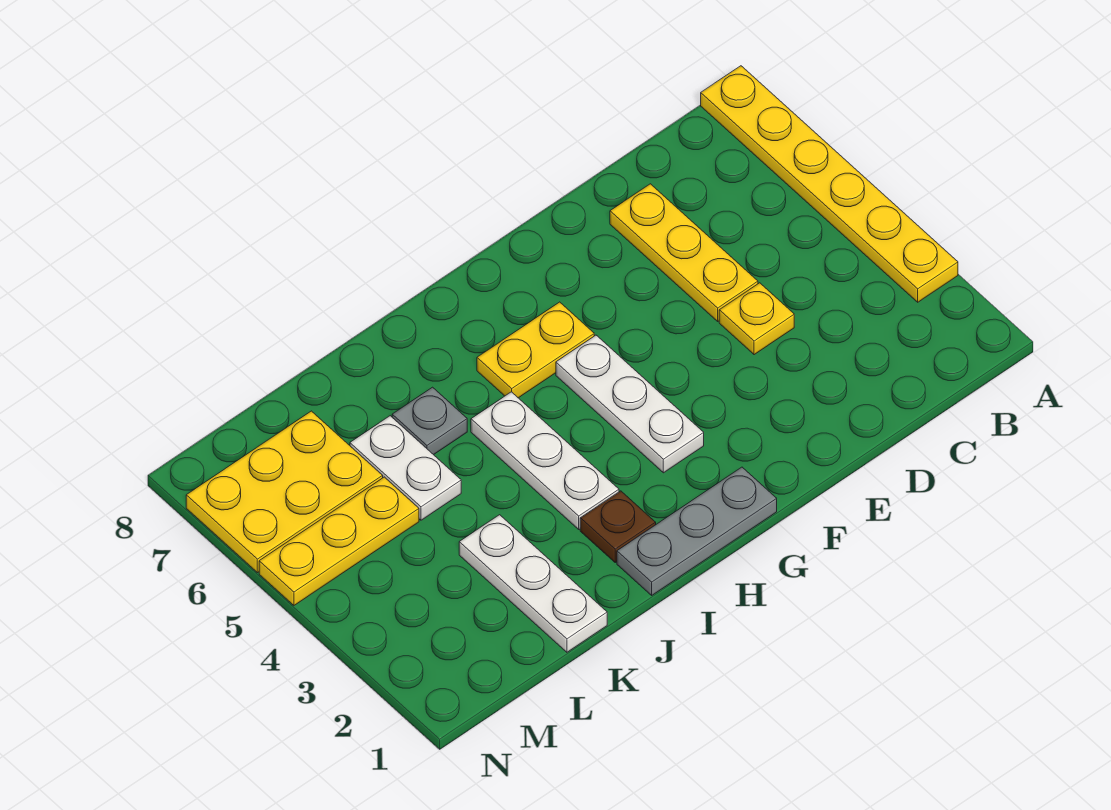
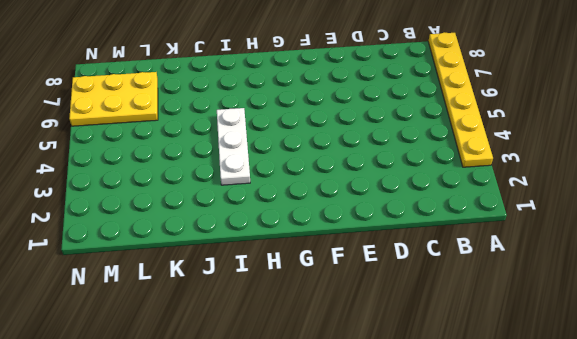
none -> yellow plate D4 level 1
none -> yellow plate D5:D7 level 1
none -> grey plate G1:I1 level 1

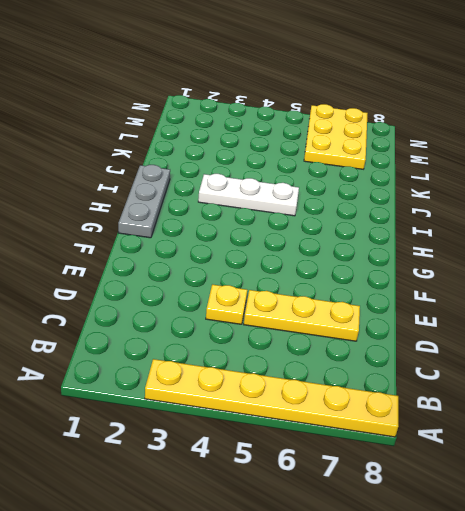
none -> white plate G3:G5 level 1
none -> yellow plate G6:H6 level 1
none -> brown plate I2 level 1

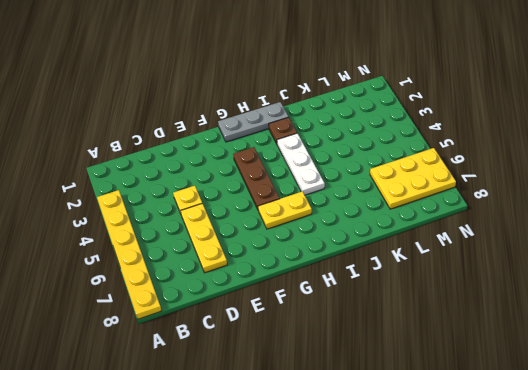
brown plate G3:G5 level 1 -> white plate G3:G5 level 1
none -> grey plate J6 level 1
none -> white plate K1:K3 level 1
none -> white plate K5:K6 level 1

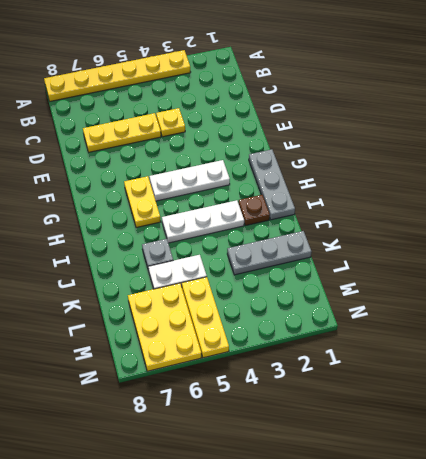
grey plate K1:K3 level 1 -> white plate K1:K3 level 1

